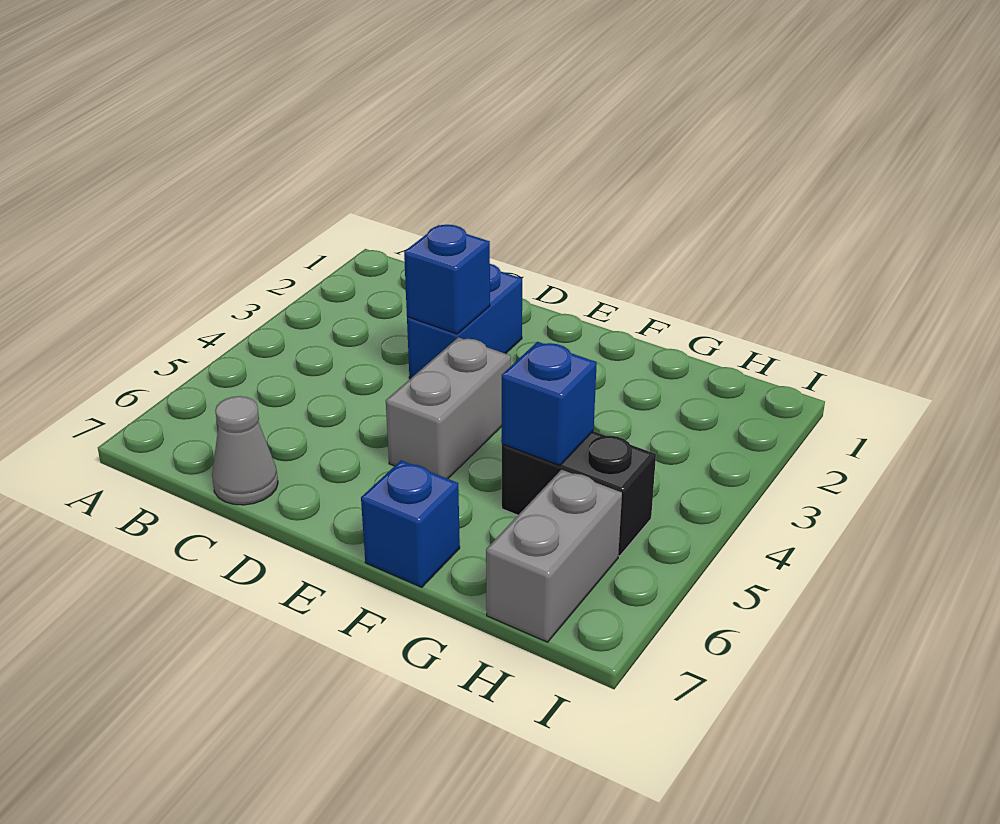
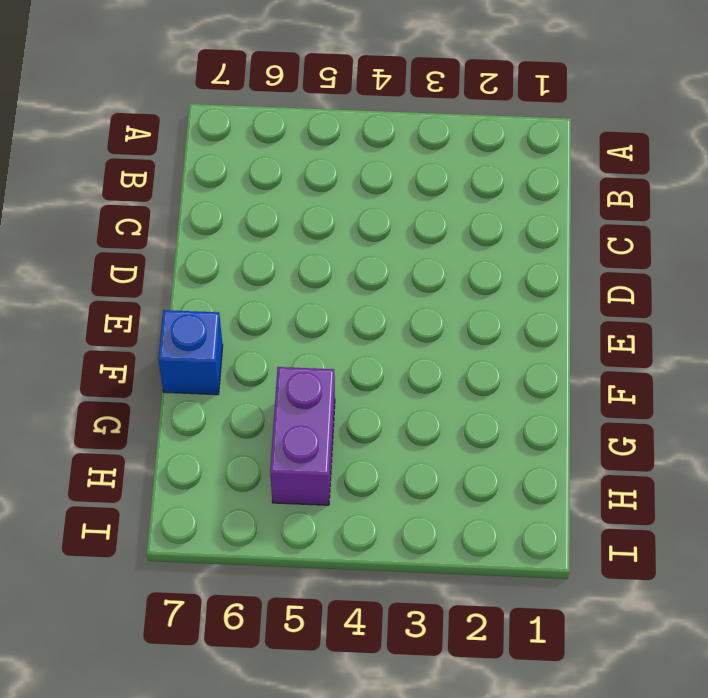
purple brick G5:H5 level 1 -> black brick G5:H5 level 1
none -> grey cone C7 level 1
none -> blue brick D2:D3 level 1

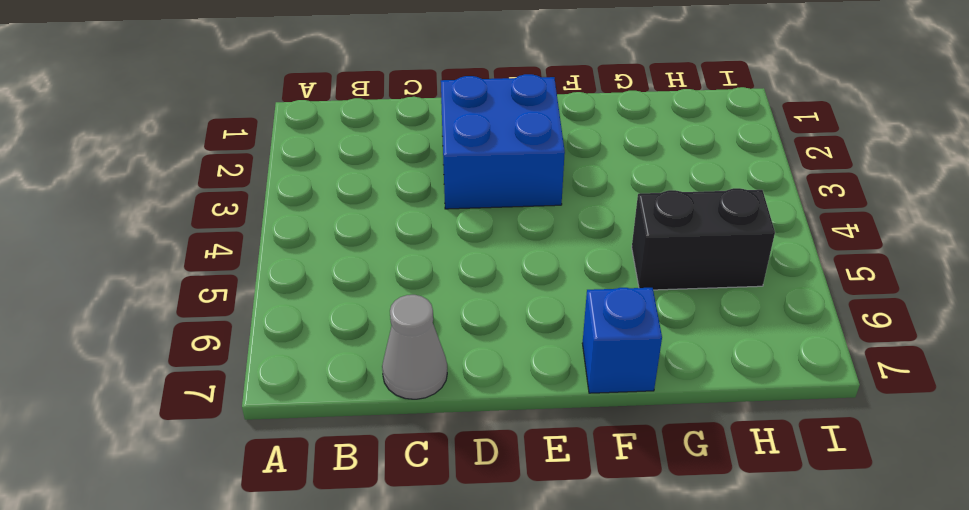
blue brick D2:E3 level 1 -> blue brick D2:D3 level 1
none -> grey brick E4:E5 level 1
none -> grey brick H6:H7 level 1

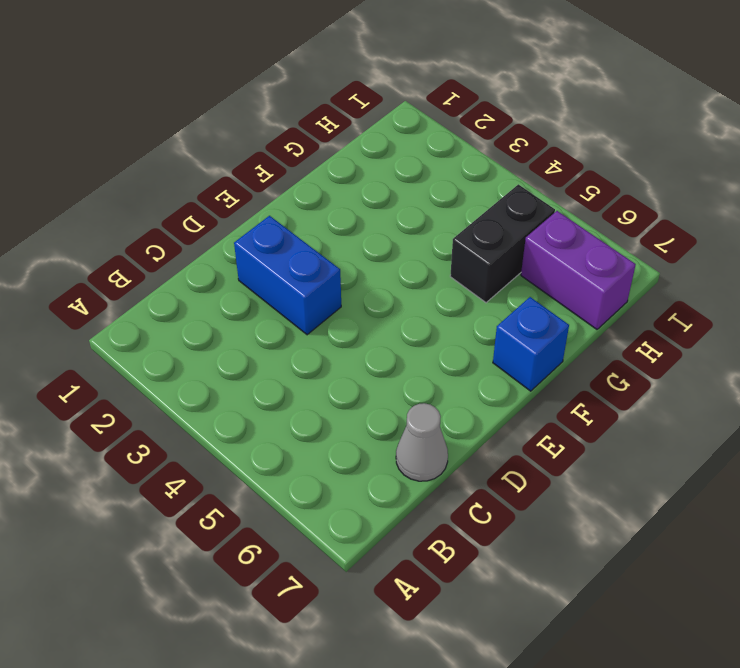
purple brick H6:H7 level 1 -> grey brick H6:H7 level 1
none -> grey brick E4:E5 level 1
none -> blue brick D3 level 2

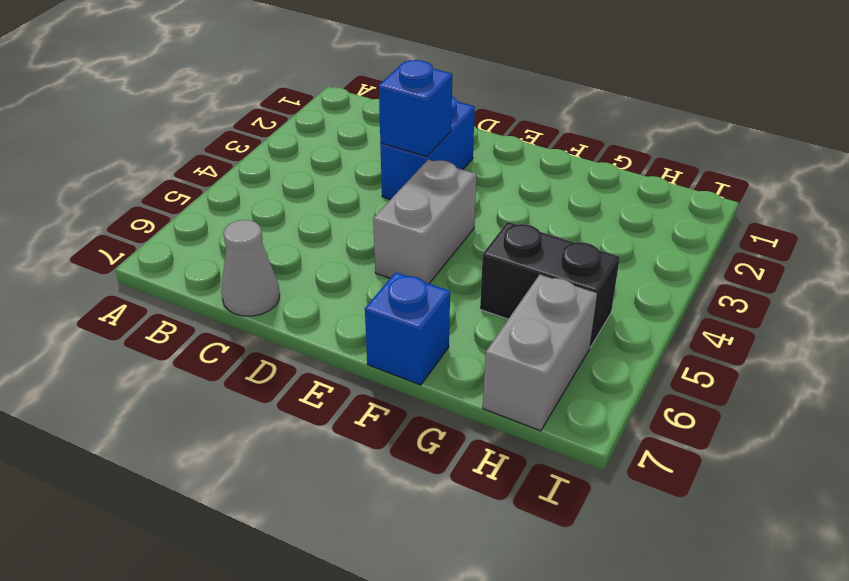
none -> blue brick G5 level 2

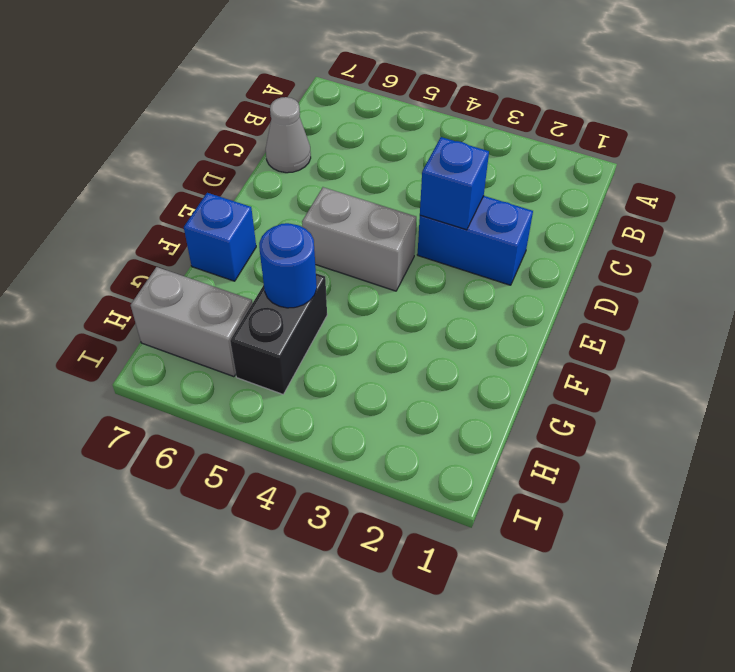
blue round brick G5 level 2 -> blue brick G5 level 2

